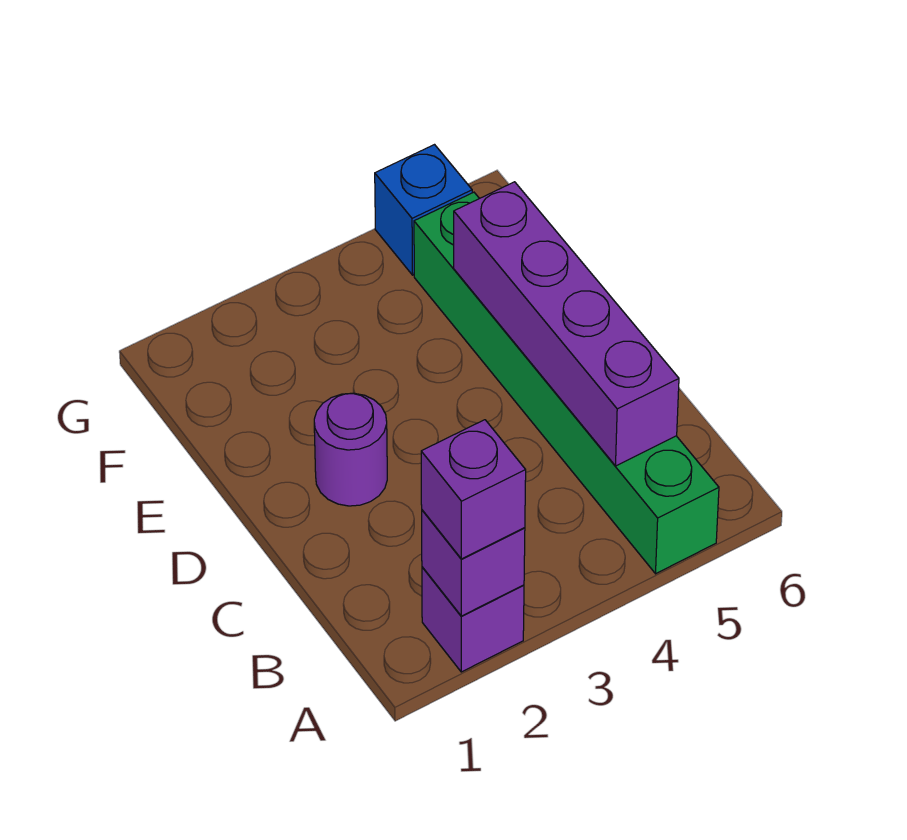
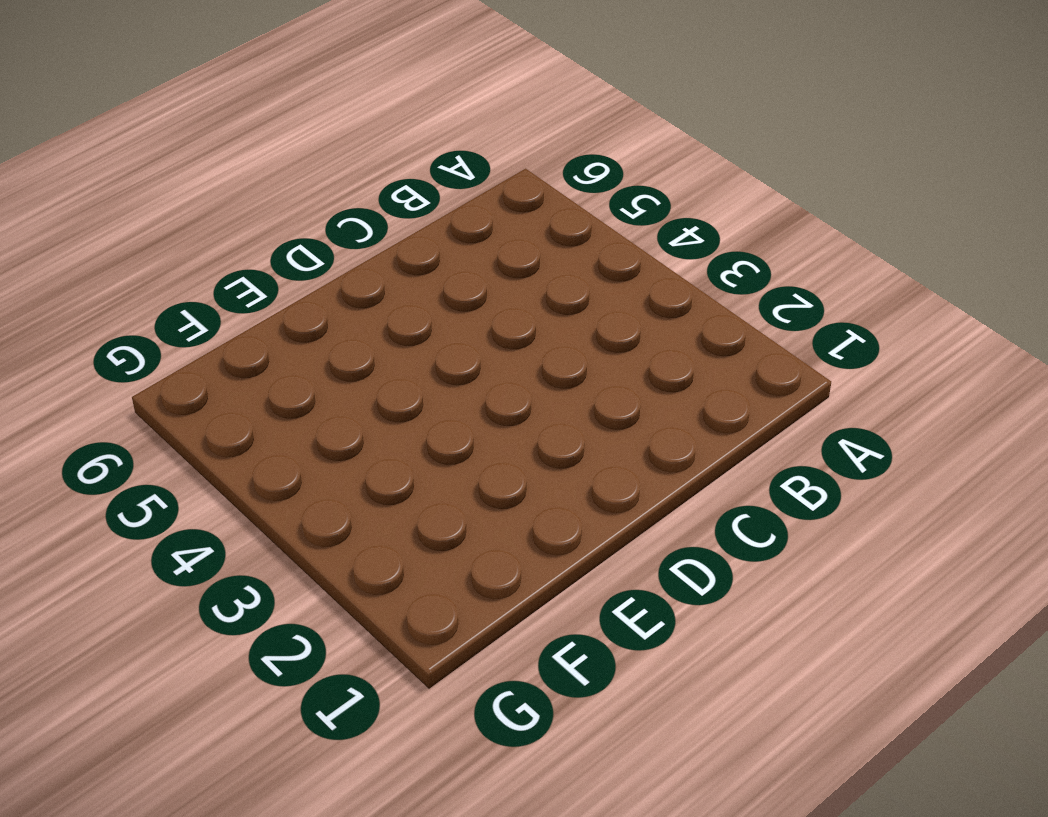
none -> purple brick A2 level 1
none -> green brick A5:F5 level 1

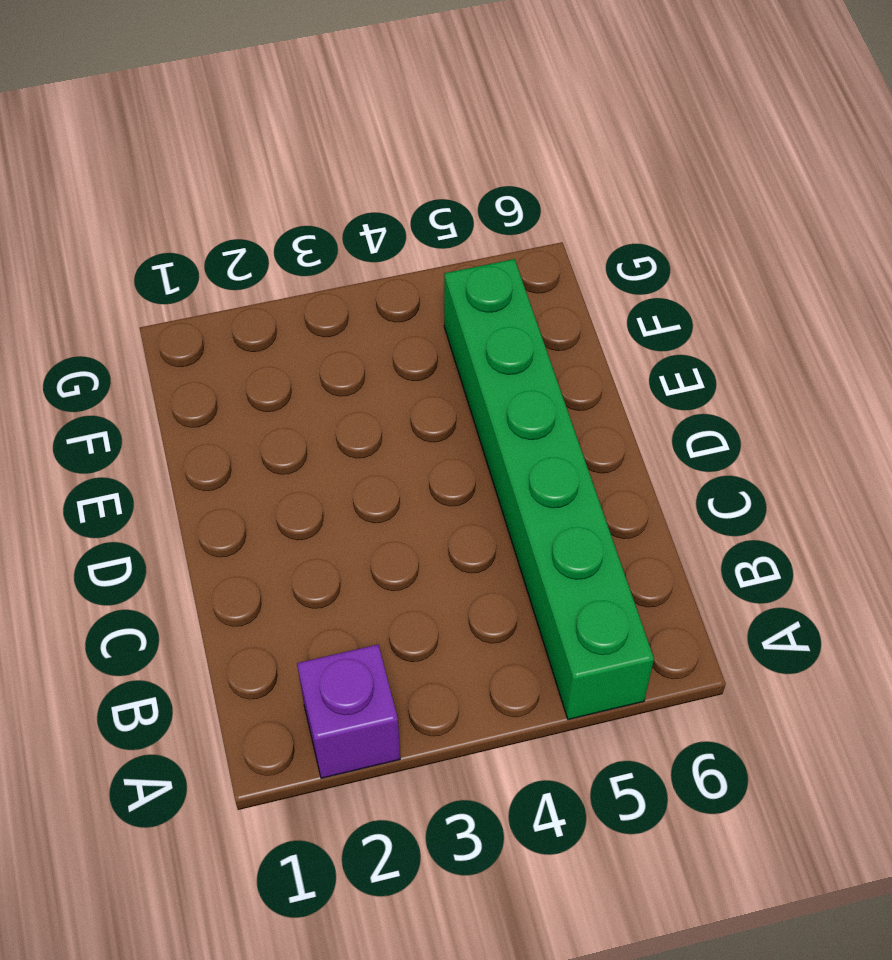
none -> purple round brick D2 level 1
none -> blue brick G5 level 1

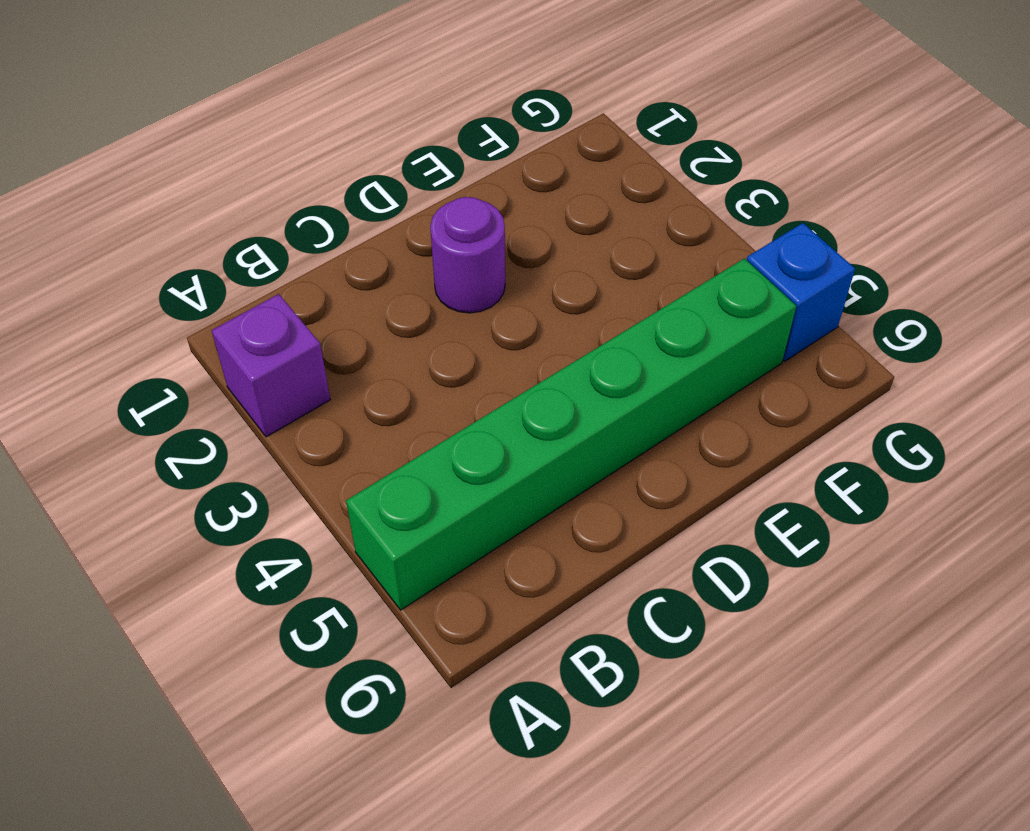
none -> purple brick A2 level 2
none -> purple brick B5:E5 level 2

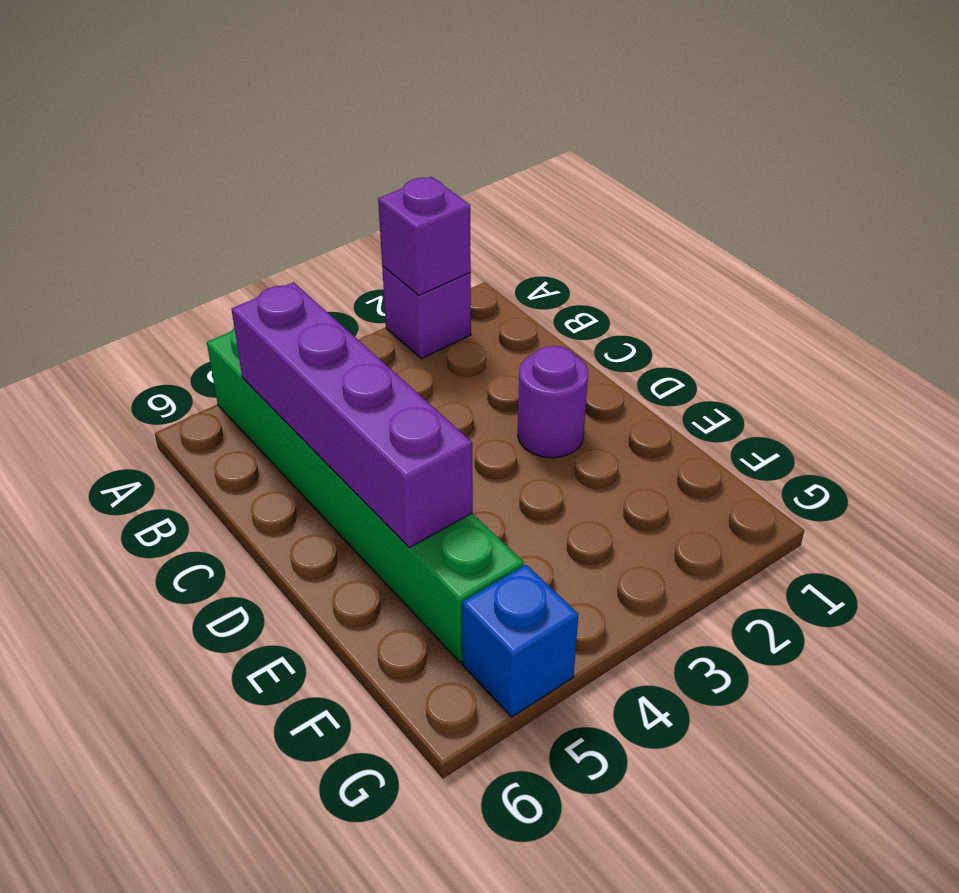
none -> purple brick A2 level 3

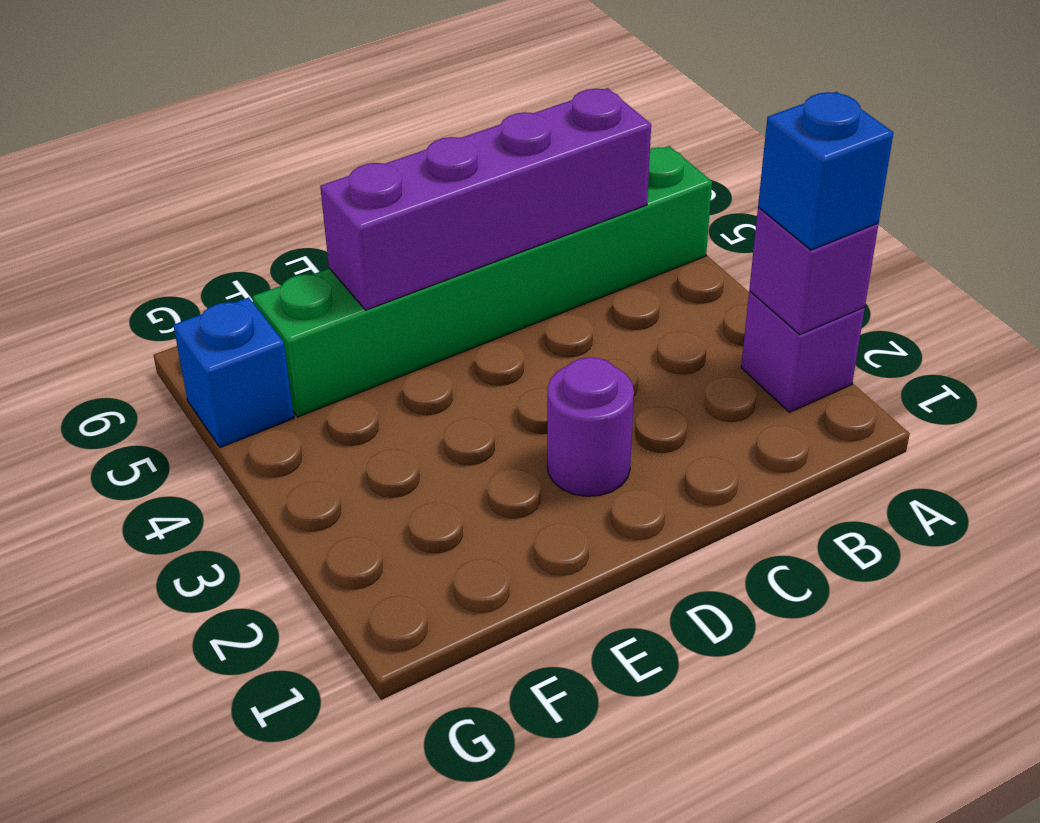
blue brick A2 level 3 -> purple brick A2 level 3

